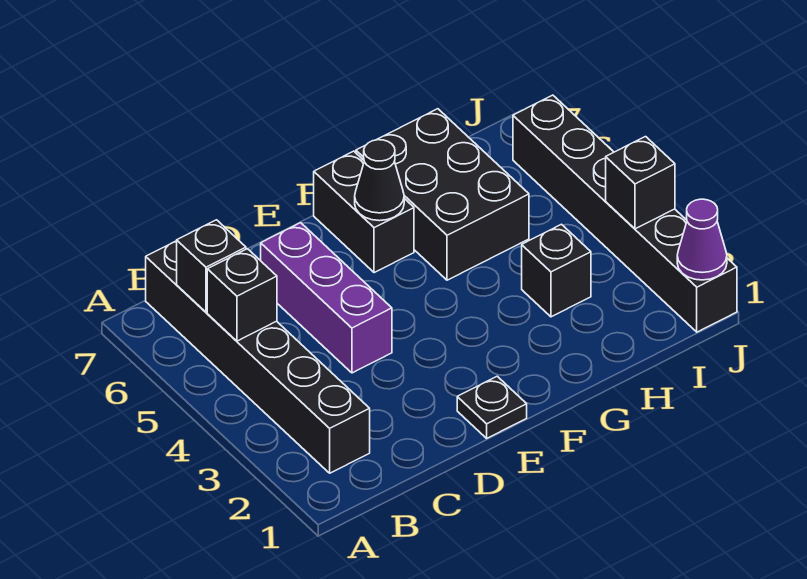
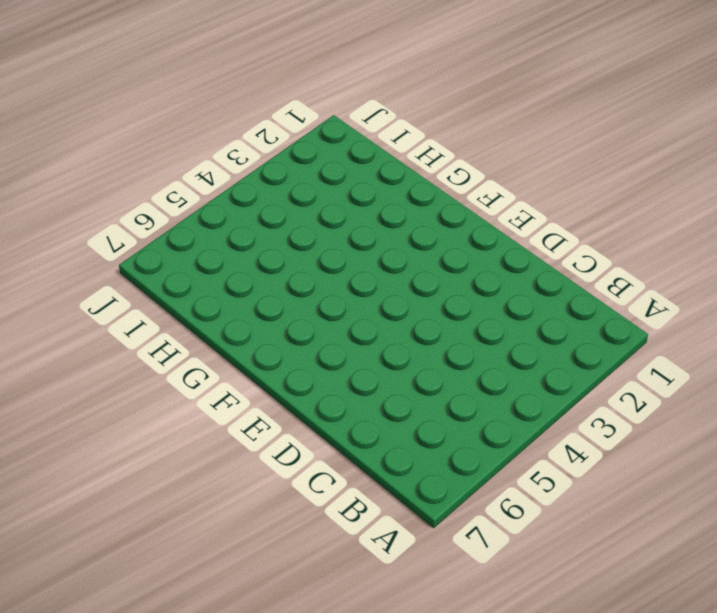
none -> black brick B2:B7 level 1
none -> purple brick D4:D6 level 1
none -> black plate E1 level 1

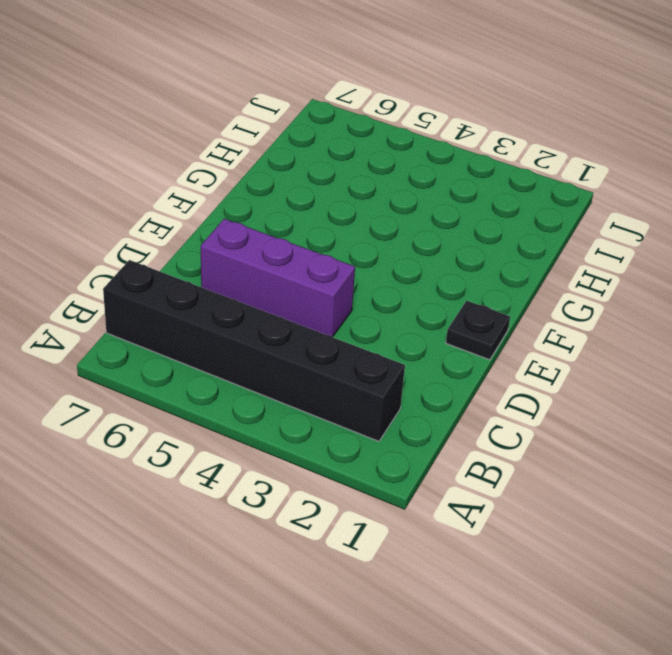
none -> black brick F6:F7 level 1
none -> black brick G5:H7 level 1
none -> black brick H3 level 1

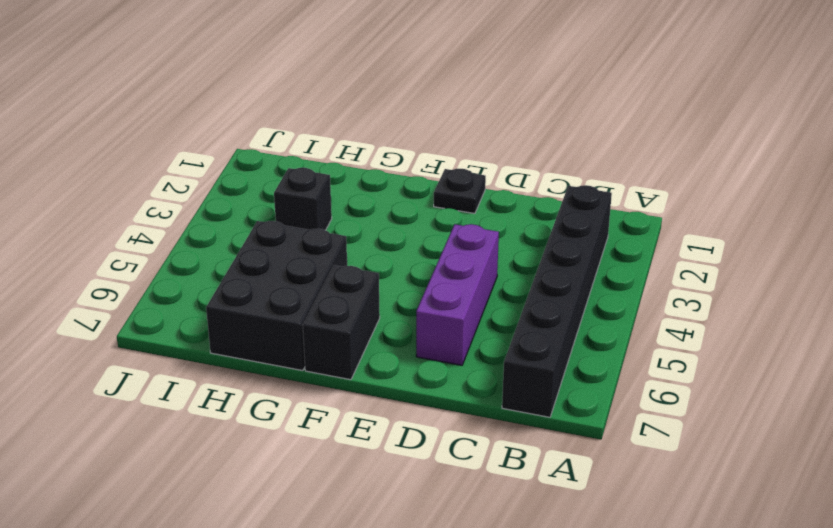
none -> black brick J1:J6 level 1
none -> black brick B5 level 2
none -> black brick B6 level 2

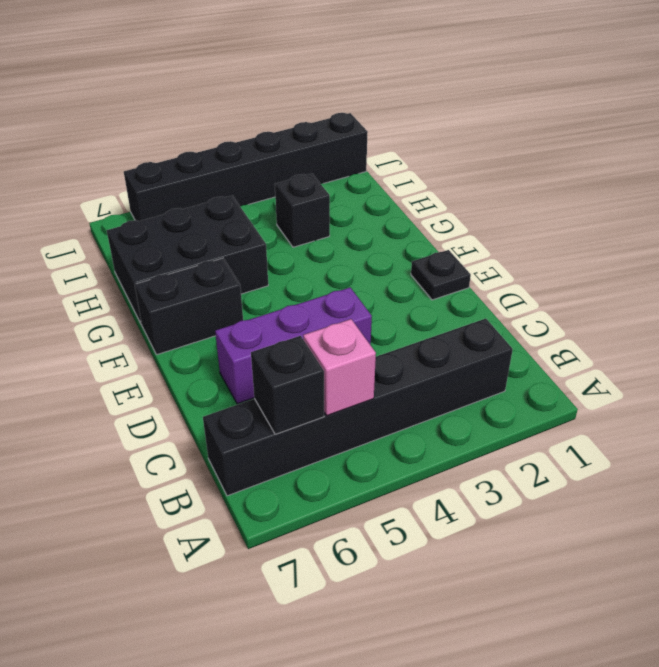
pink brick B5 level 2 -> black brick B5 level 2
none -> black cone F6 level 2
none -> purple cone J1 level 2
none -> black brick J3 level 2

